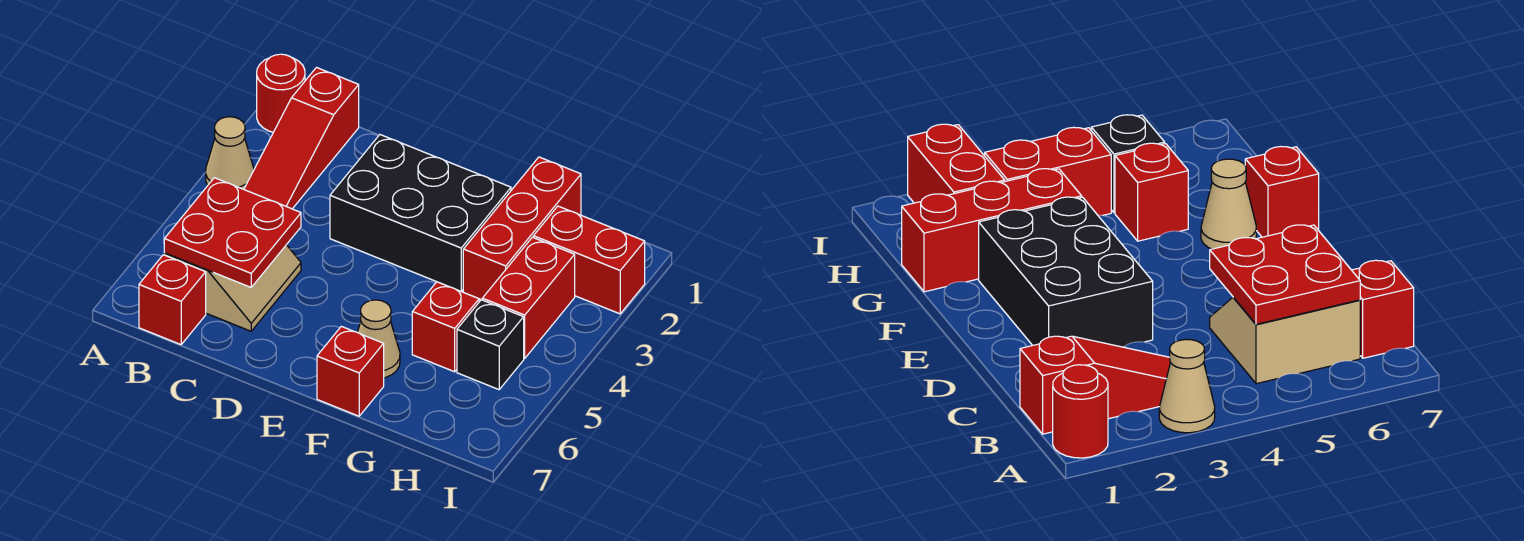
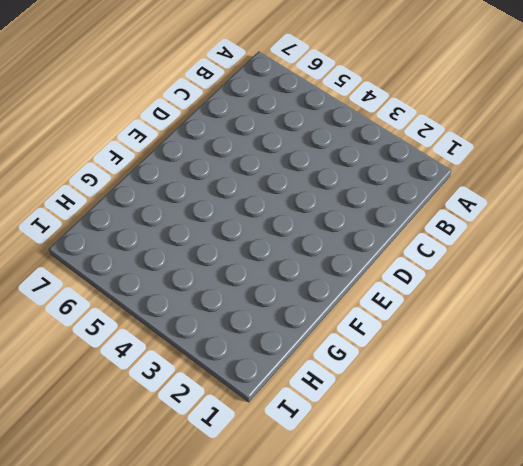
none -> red round brick A1 level 1
none -> tan cone A3 level 1
none -> red slope B1:B3 level 1 top 1

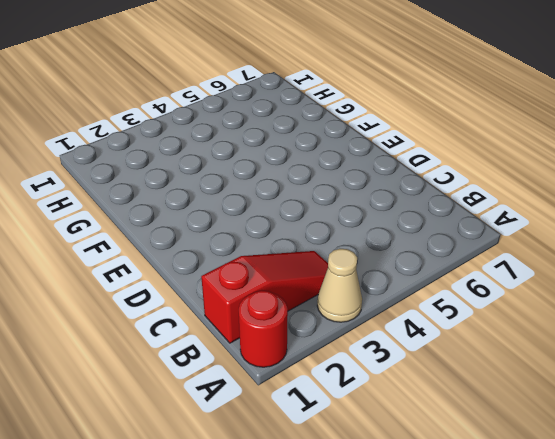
none -> tan slope B5:C6 level 1 top B
none -> red brick B7 level 1
none -> black brick D2:F3 level 1

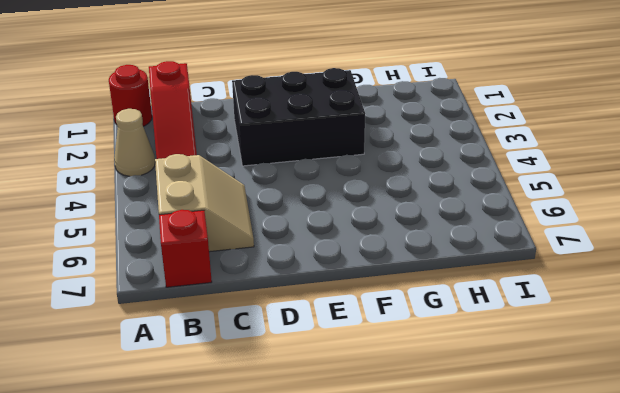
none -> tan cone F6 level 1
none -> red brick F7 level 1
none -> red brick G1:G3 level 1

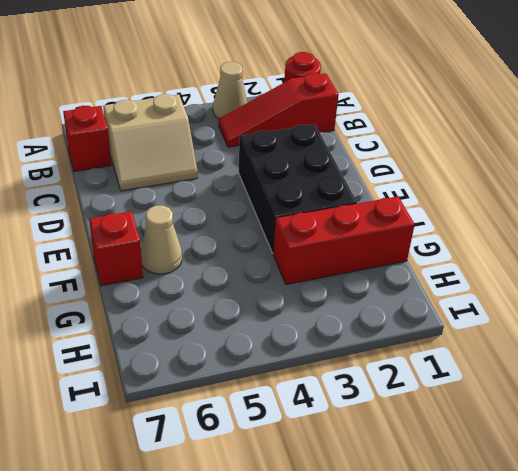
none -> red brick G5 level 1
none -> red brick H2:I2 level 1
none -> red brick H3:H4 level 1

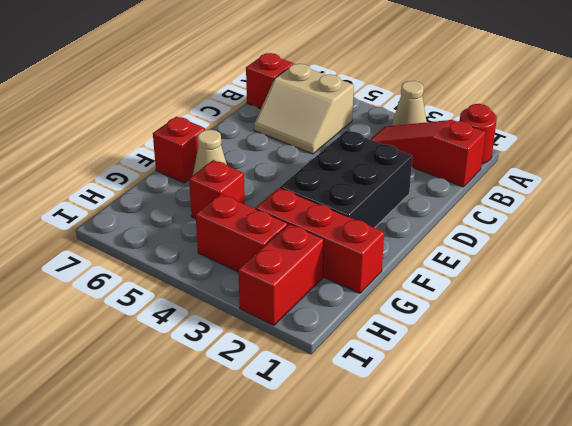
none -> black brick H5 level 1
none -> red plate B5:C6 level 2

